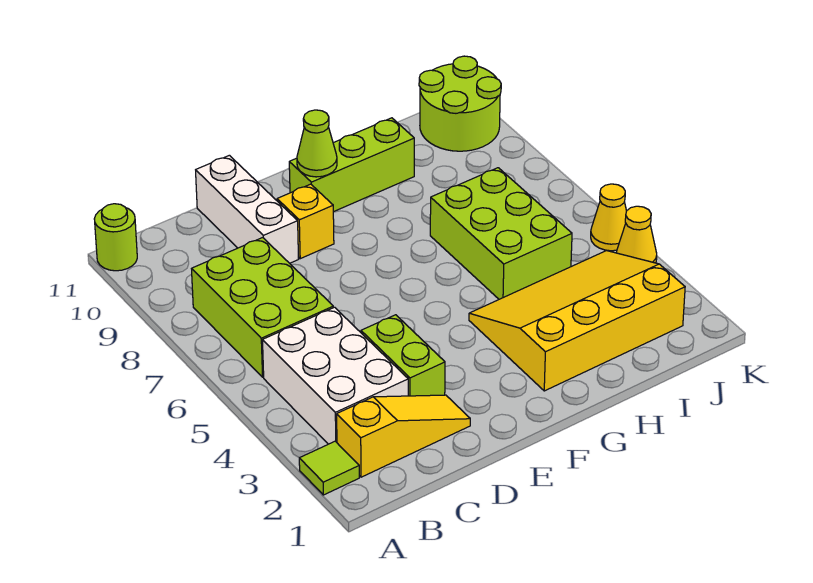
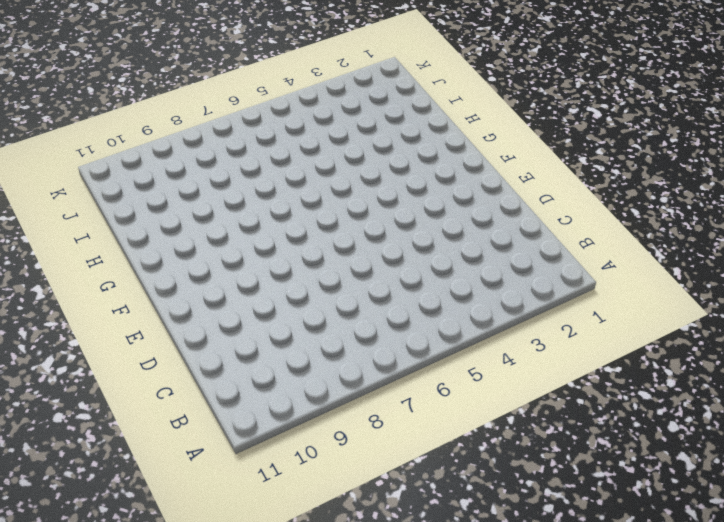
none -> lime tile A2 level 1
none -> lime round brick A11 level 1
none -> yellow slope B2:D2 level 1 top B

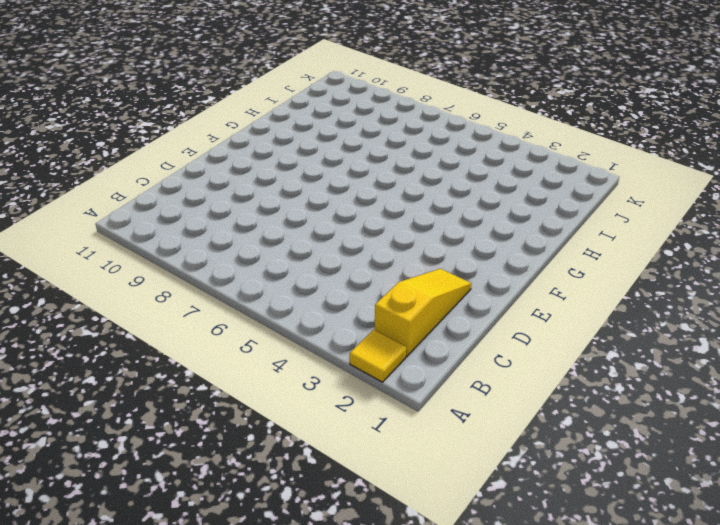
yellow tile A2 level 1 -> lime tile A2 level 1
none -> lime round brick A11 level 1
none -> white brick B3:C5 level 1
none -> lime brick B6:C8 level 1

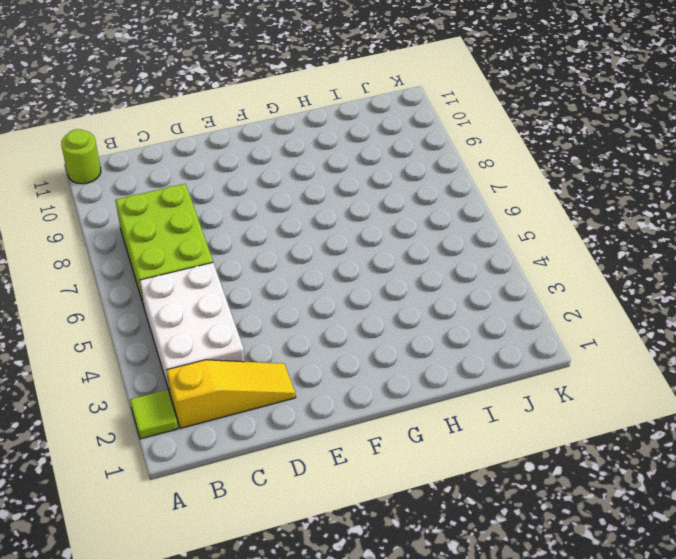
none -> lime brick D3:D4 level 1
none -> white brick D9:D11 level 1
none -> yellow brick E9 level 1

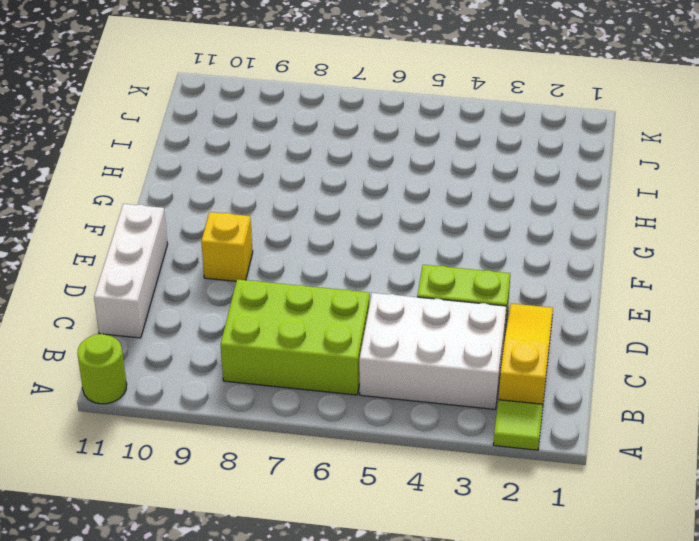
white brick C11:E11 level 1 -> white brick D9:D11 level 1
none -> lime brick F10:H10 level 1
none -> yellow slope G2:J4 level 1 top 2
none -> lime brick H5:I7 level 1

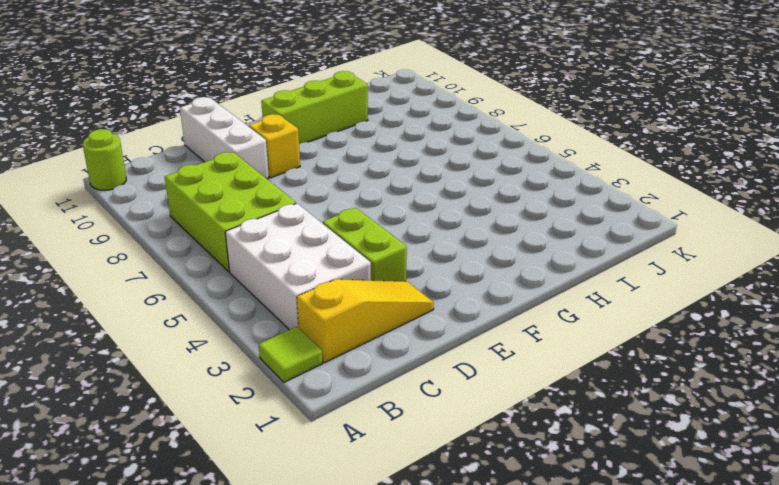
none -> yellow slope G2:J4 level 1 top 2
none -> lime brick H5:I7 level 1
none -> lime round brick J10:K11 level 1

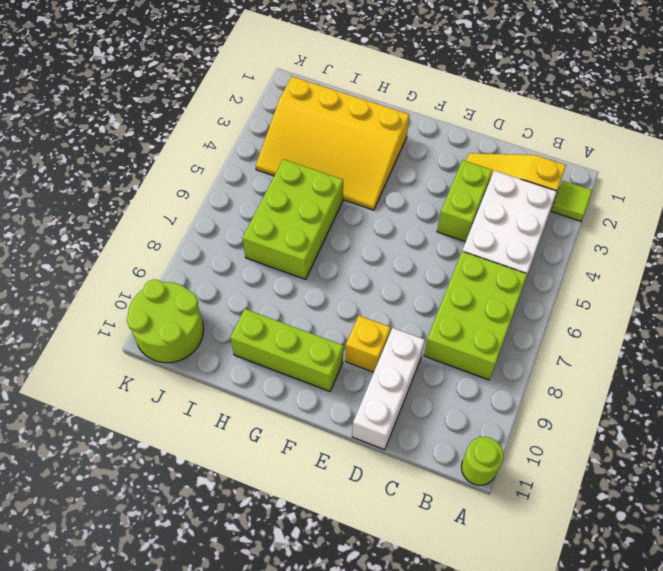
none -> yellow cone K4 level 1
none -> yellow cone K5 level 1
none -> lime cone F10 level 2

